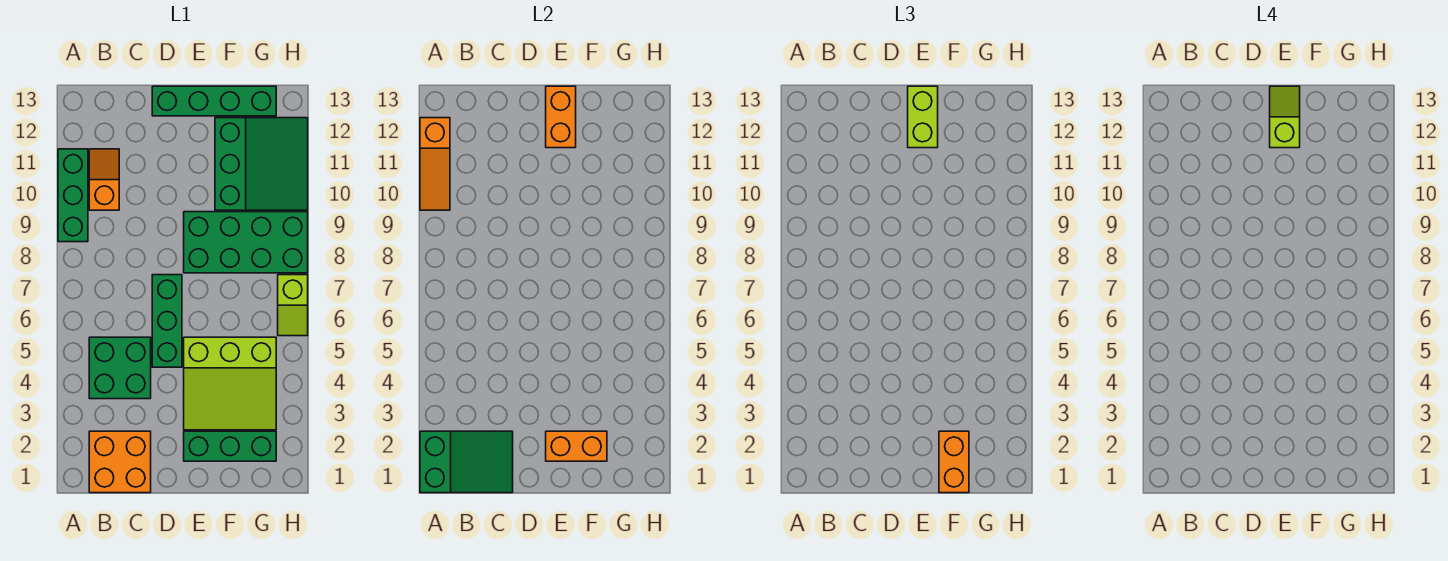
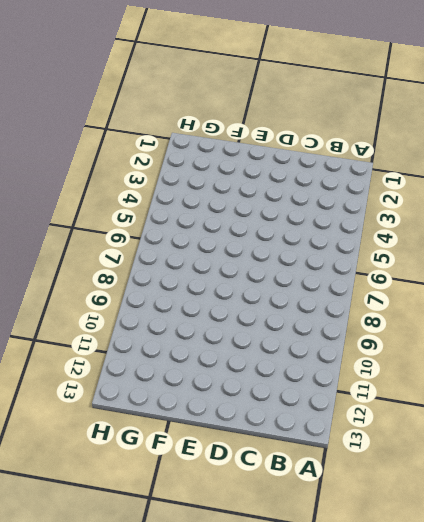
none -> green brick A9:A11 level 1
none -> orange brick B1:C2 level 1
none -> green brick B4:C5 level 1

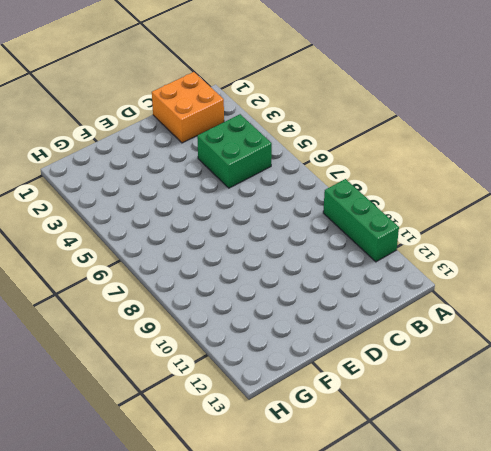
none -> orange slope B10:B11 level 1 top 10
none -> green brick D5:D7 level 1
none -> green brick D13:G13 level 1

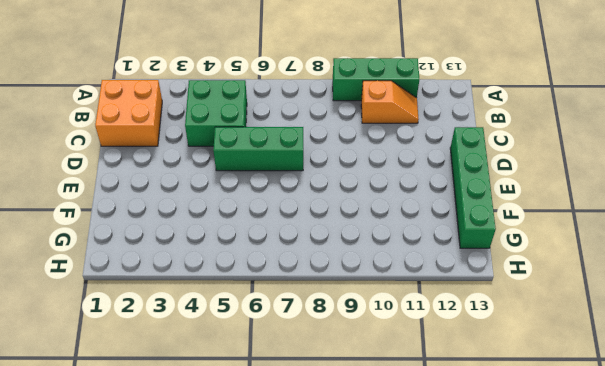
none -> green brick E2:G2 level 1
none -> lime slope E3:G5 level 1 top 5
none -> green brick E8:H9 level 1

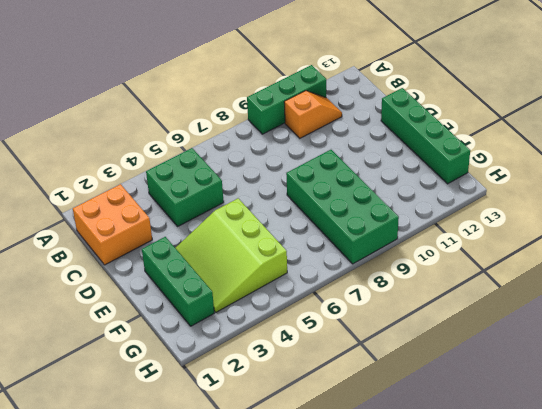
none -> green brick D5:D7 level 1
none -> green slope F10:H12 level 1 top F
none -> lime slope H6:H7 level 1 top 7

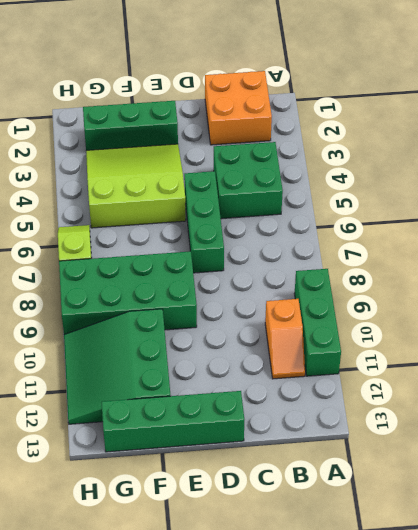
none -> green slope A1:C2 level 2 top A
none -> orange slope A10:A12 level 2 top 12
none -> orange brick E2:F2 level 2

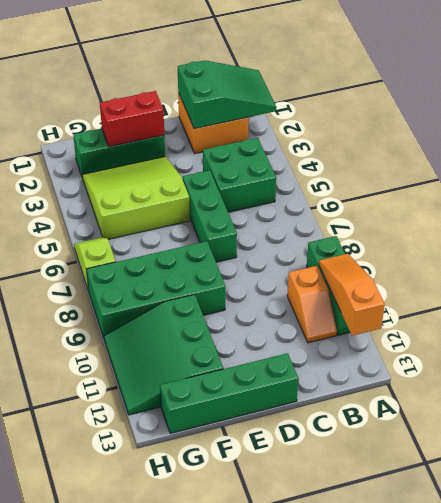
green slope A1:C2 level 2 top C -> green slope A1:C2 level 2 top A
red brick E2:F2 level 2 -> orange brick E2:F2 level 2
none -> orange brick E12:E13 level 2
none -> lime brick E12:E13 level 3
none -> orange brick F1:F2 level 3

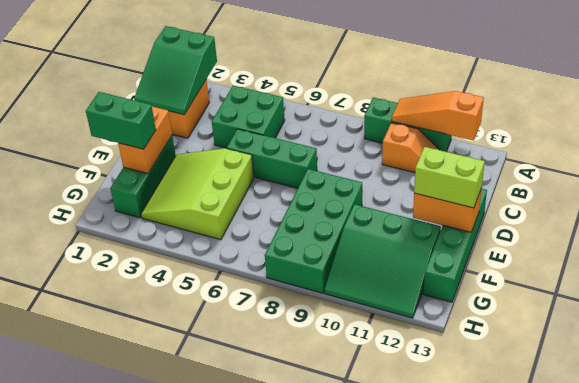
green brick F1:F2 level 3 -> orange brick F1:F2 level 3
none -> lime slope H6:H7 level 1 top 7
none -> lime slope E12:E13 level 4 top 12

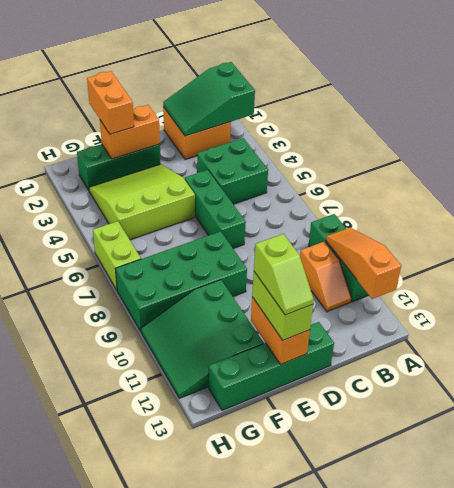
lime brick H6:H7 level 1 -> lime slope H6:H7 level 1 top 7

